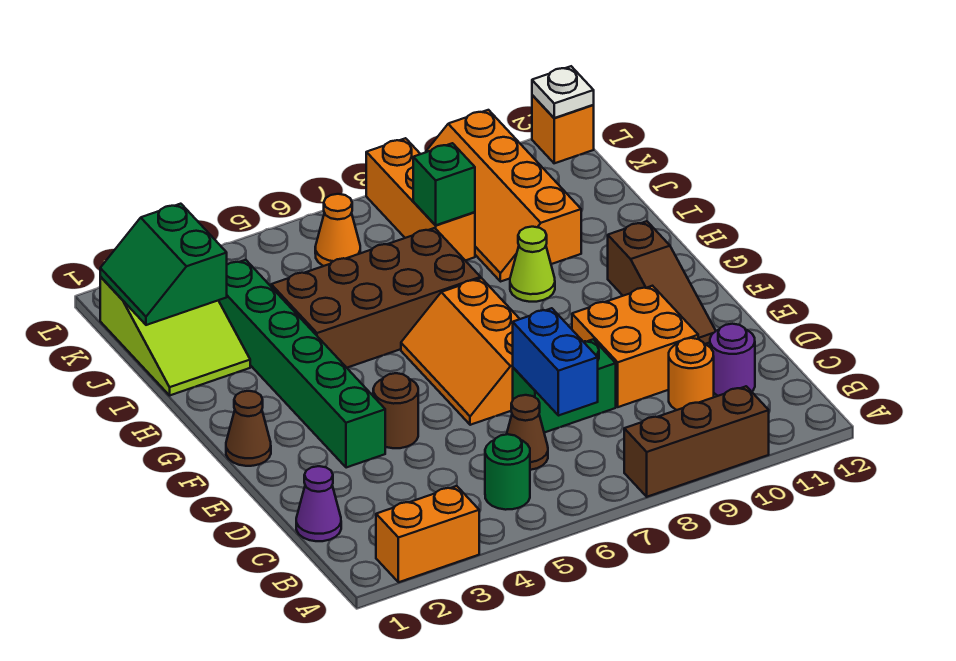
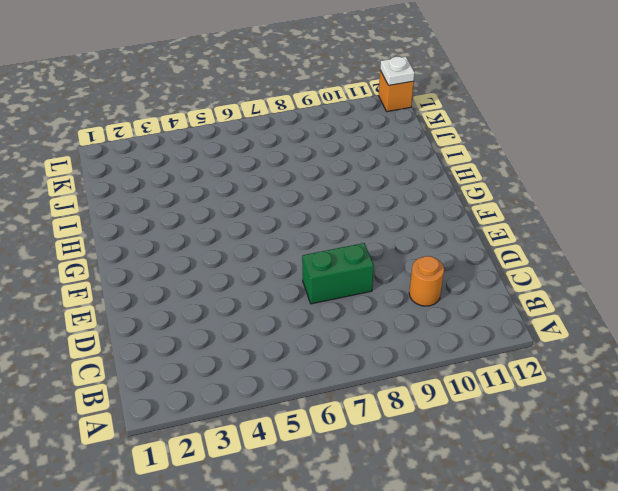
none -> orange brick A2:A3 level 1
none -> brown brick A8:A10 level 1
none -> green round brick B5 level 1

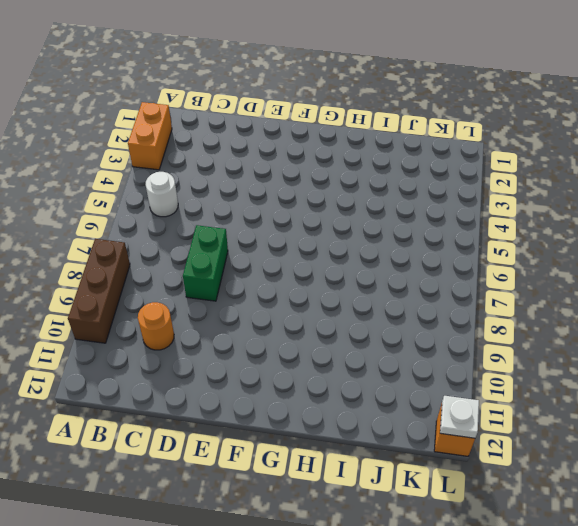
white round brick B5 level 1 -> green round brick B5 level 1
none -> purple cone C1 level 1
none -> brown cone C6 level 1
none -> purple round brick C11 level 1

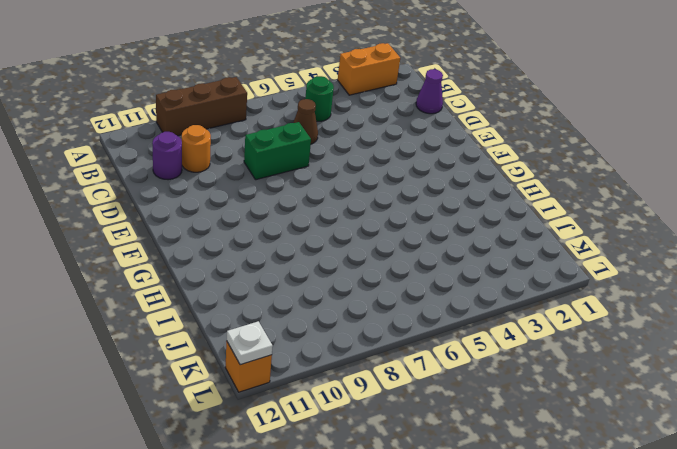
none -> orange brick D9:E10 level 1
none -> green brick E3:J3 level 1
none -> brown round brick E4 level 1

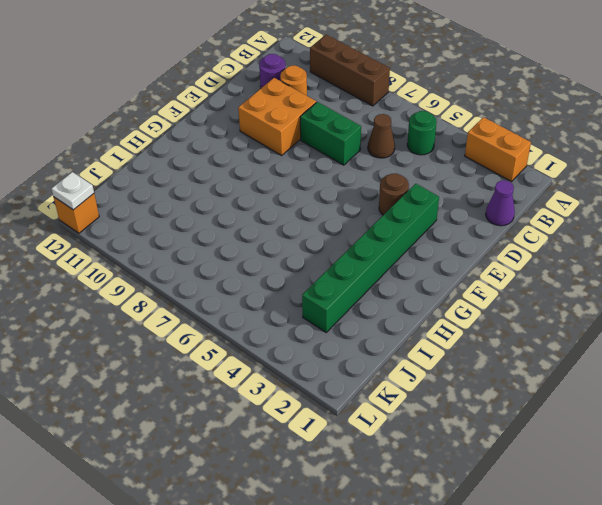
none -> orange slope E6:G7 level 1 top 7
none -> brown slope E11:G11 level 1 top G
none -> brown cone F1 level 1

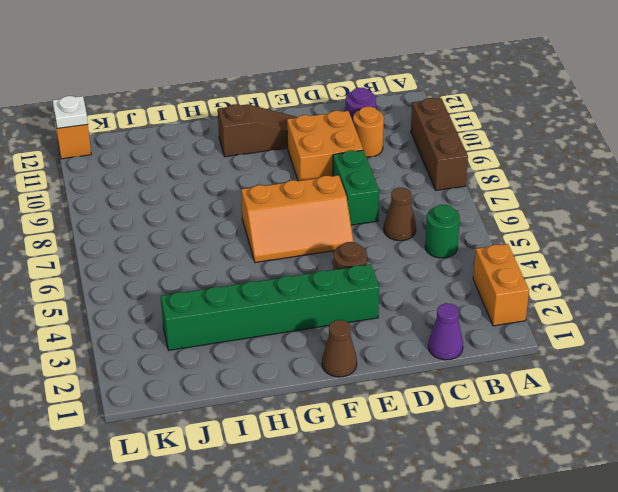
none -> brown brick H4:I7 level 1
none -> lime cone H9 level 1
none -> lime slope I1:K2 level 1 top K

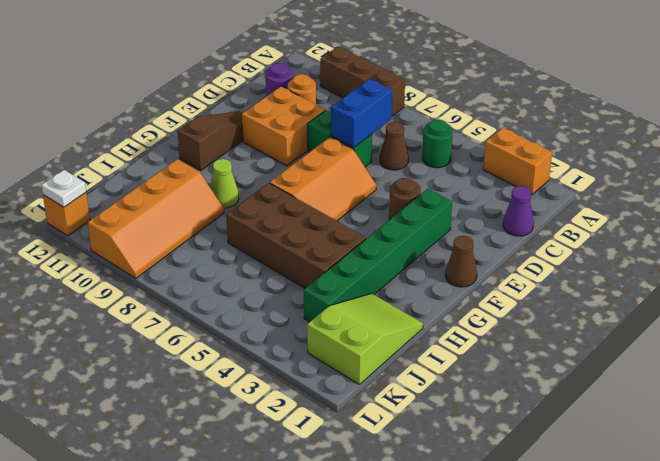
none -> orange brick J8:L8 level 1
none -> orange cone K6 level 1
none -> green slope J1:K2 level 2 top 2

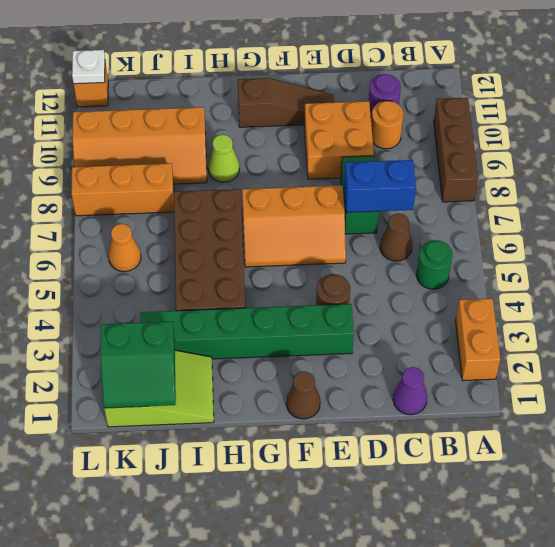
none -> green brick J8 level 2

